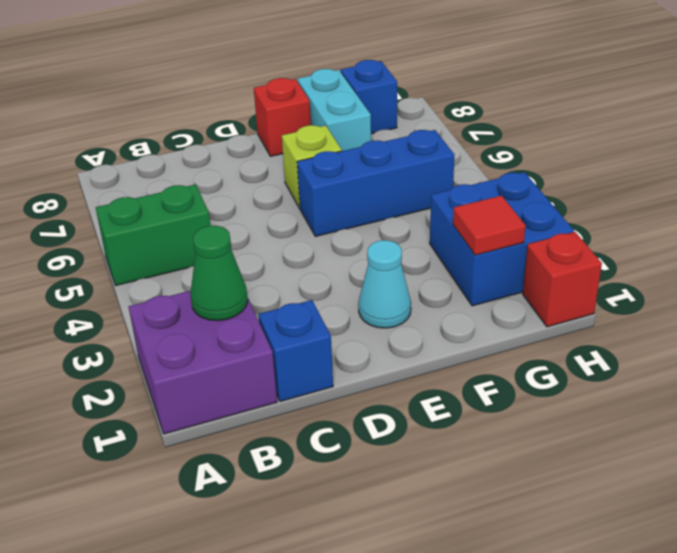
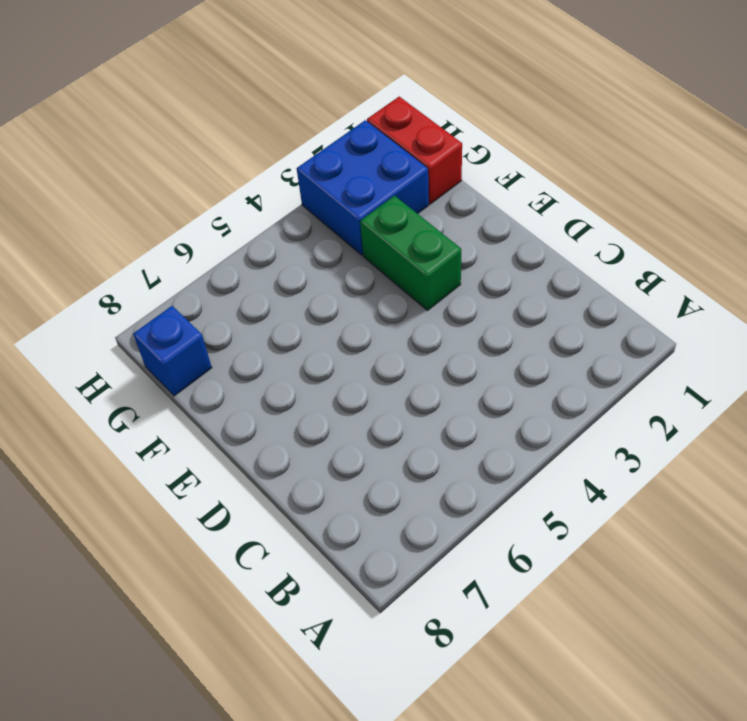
green brick E3:F3 level 1 -> green brick A5:B5 level 1
red brick G1:H1 level 1 -> red brick H1 level 1
none -> purple brick A1:B2 level 1
none -> blue brick C1 level 1
none -> cyan cone E2 level 1

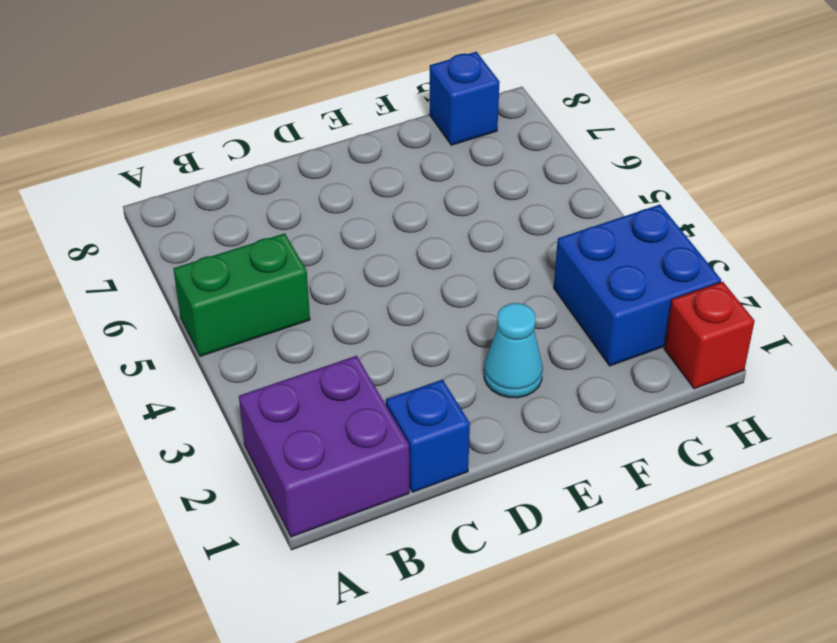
none -> blue brick E5:G5 level 1
none -> lime brick E6 level 1
none -> red brick E8 level 1

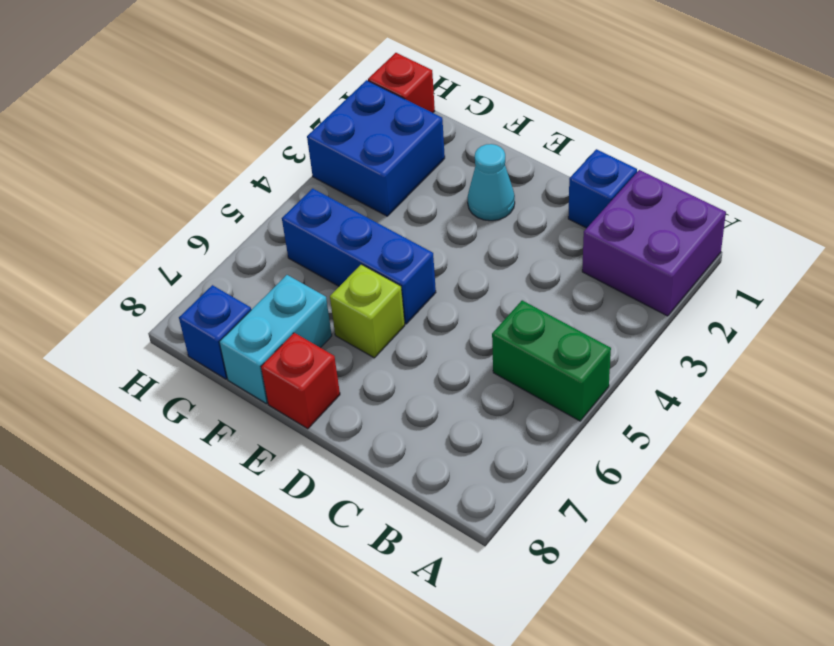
none -> green cone B2 level 2
none -> red tile G2 level 2

